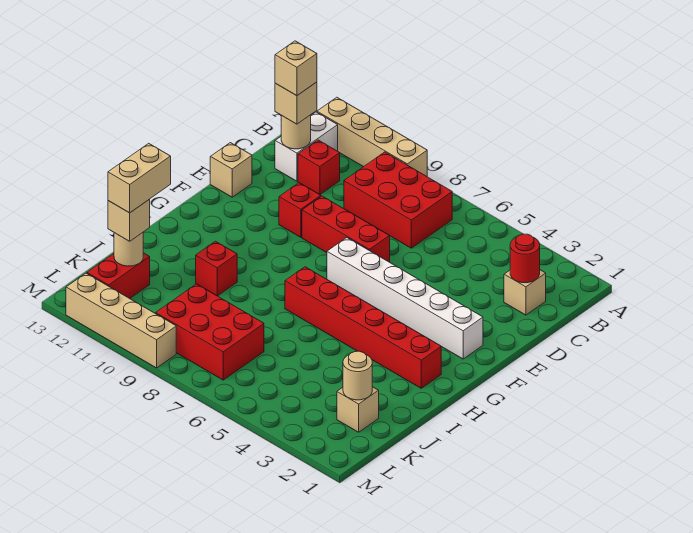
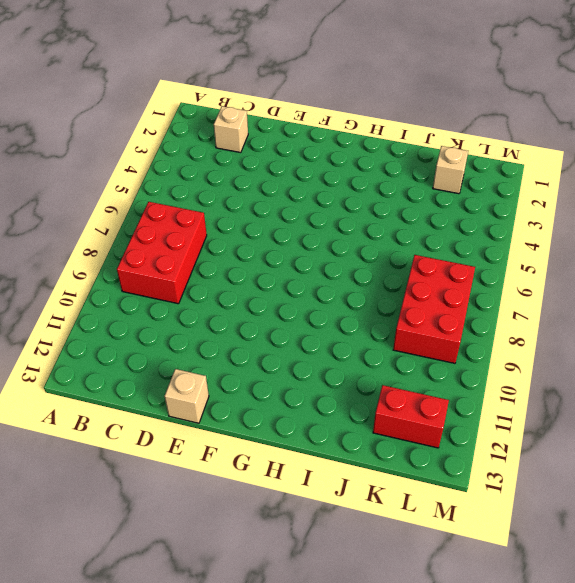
none -> tan brick A9:A12 level 1
none -> white brick B12:C12 level 1
none -> red brick C11 level 1

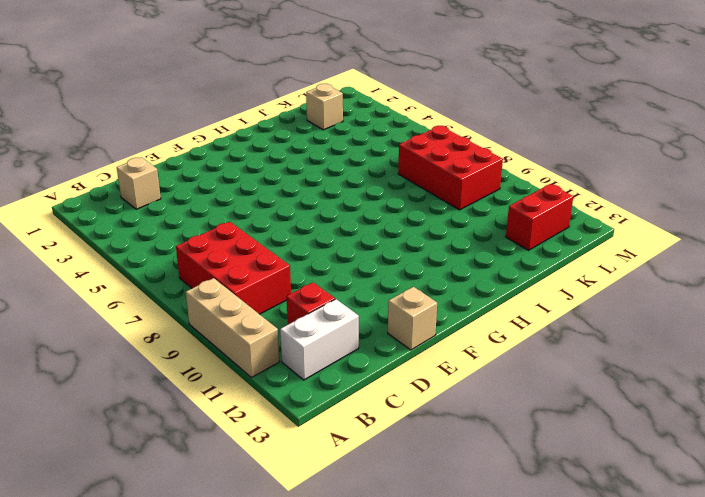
tan brick A9:A11 level 1 -> tan brick A9:A12 level 1
none -> red brick E7:E9 level 1
none -> red brick E10 level 1
none -> white brick F2:F7 level 1

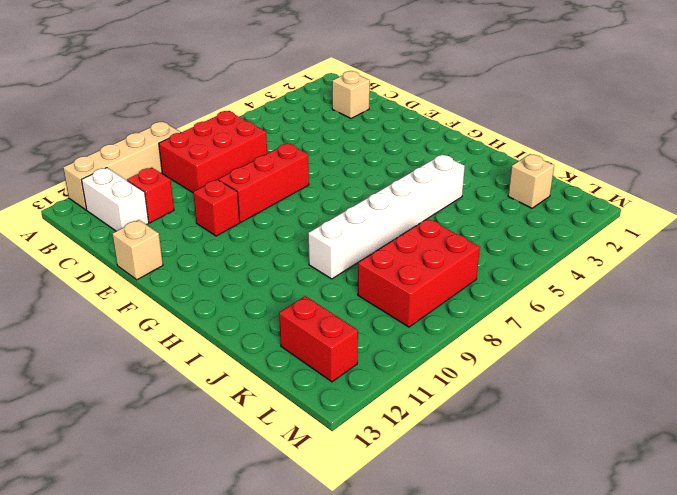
white brick I4:I9 level 1 -> white brick F2:F7 level 1
none -> red brick H2:H7 level 1
none -> red brick I10 level 1
none -> tan brick M9:M12 level 1

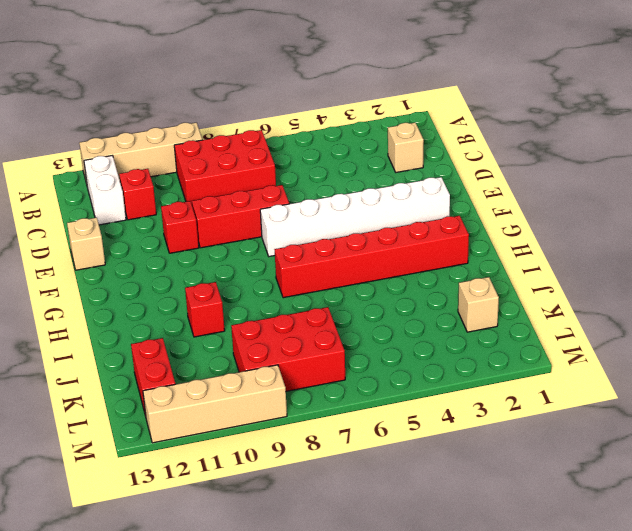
none -> red round brick C2 level 2
none -> tan round brick C12 level 2
none -> tan round brick K2 level 2

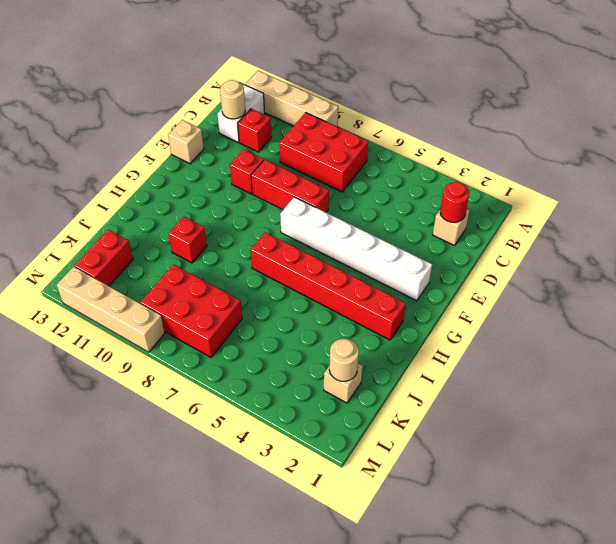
none -> tan round brick K12 level 2
none -> tan brick C12 level 3
none -> tan brick K12 level 3

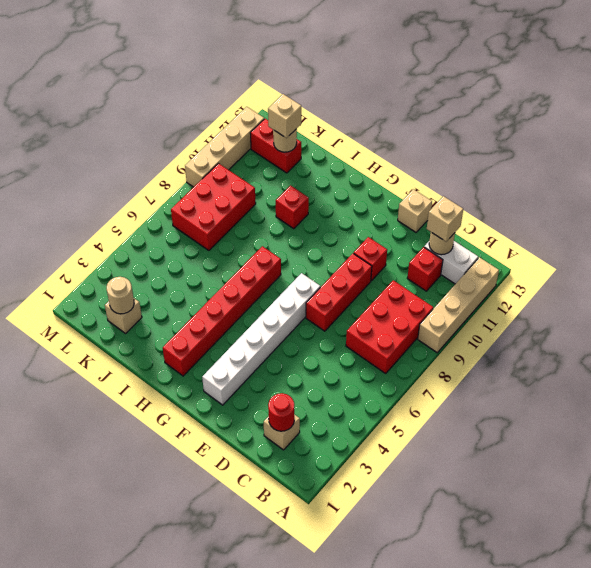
none -> tan brick C12 level 4
none -> tan brick J12:K12 level 4

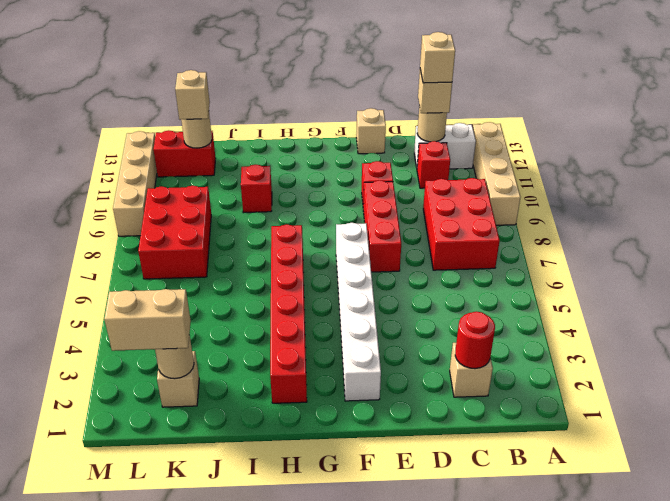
tan brick K2:L2 level 3 -> tan brick J12:K12 level 4

